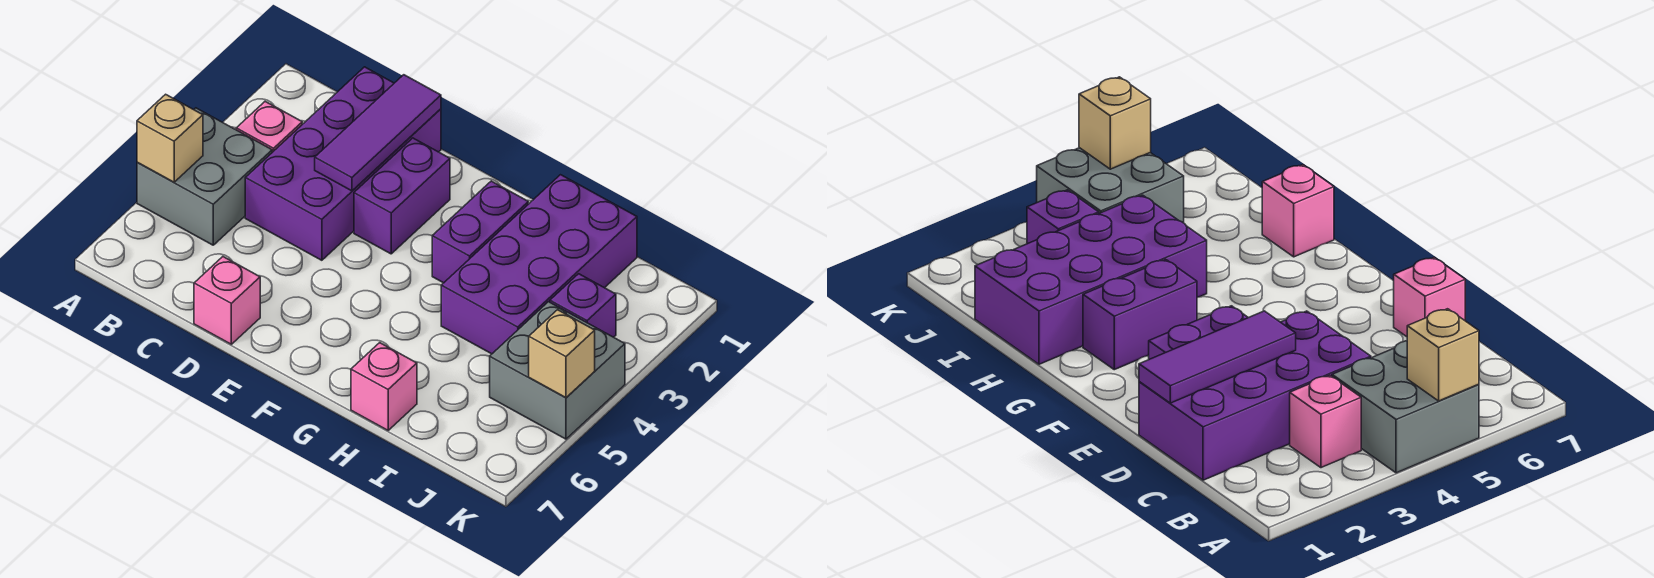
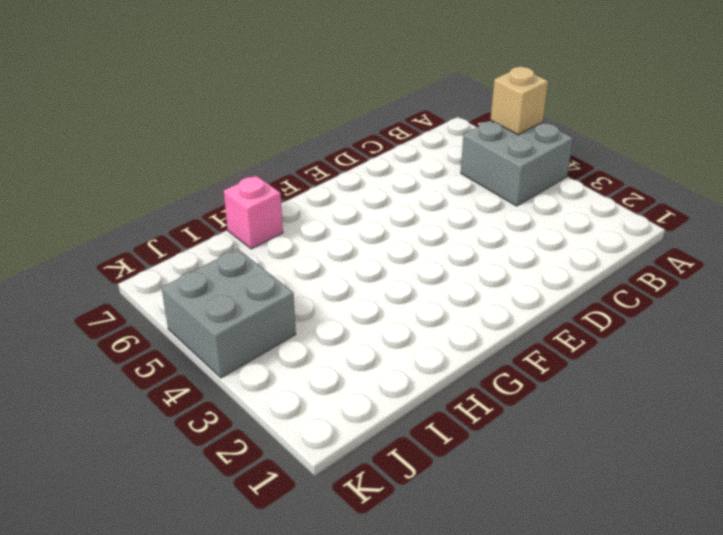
none -> pink brick B3 level 1
none -> purple brick C1:D4 level 1
none -> pink brick D7 level 1

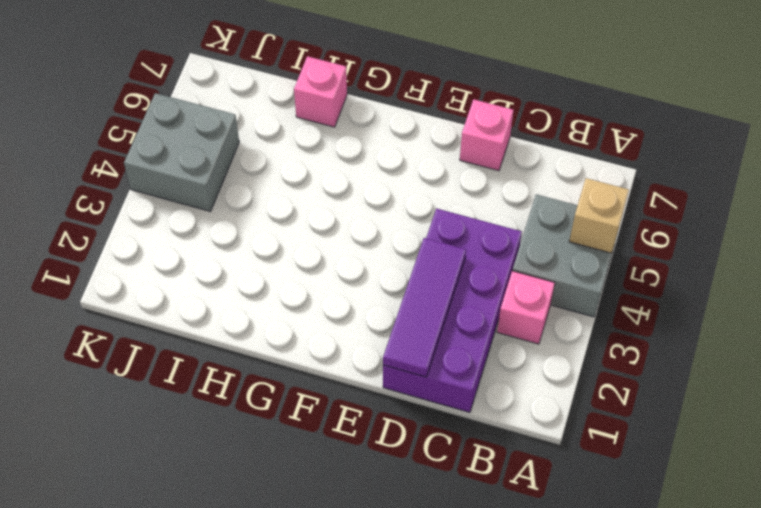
none -> purple brick E2:E3 level 1
none -> purple brick G2:G3 level 1
none -> purple brick H1:I4 level 1

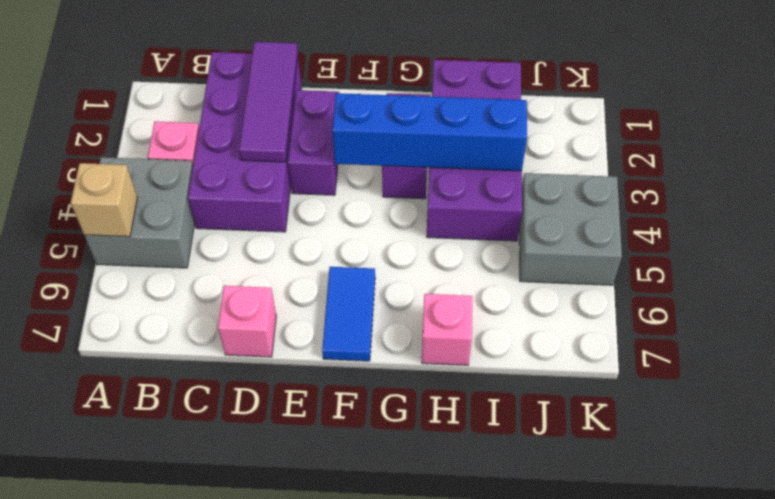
blue brick F3:I3 level 2 -> none
blue tile F6:F7 level 1 -> none
none -> purple brick J3 level 1
none -> tan brick K5 level 2

